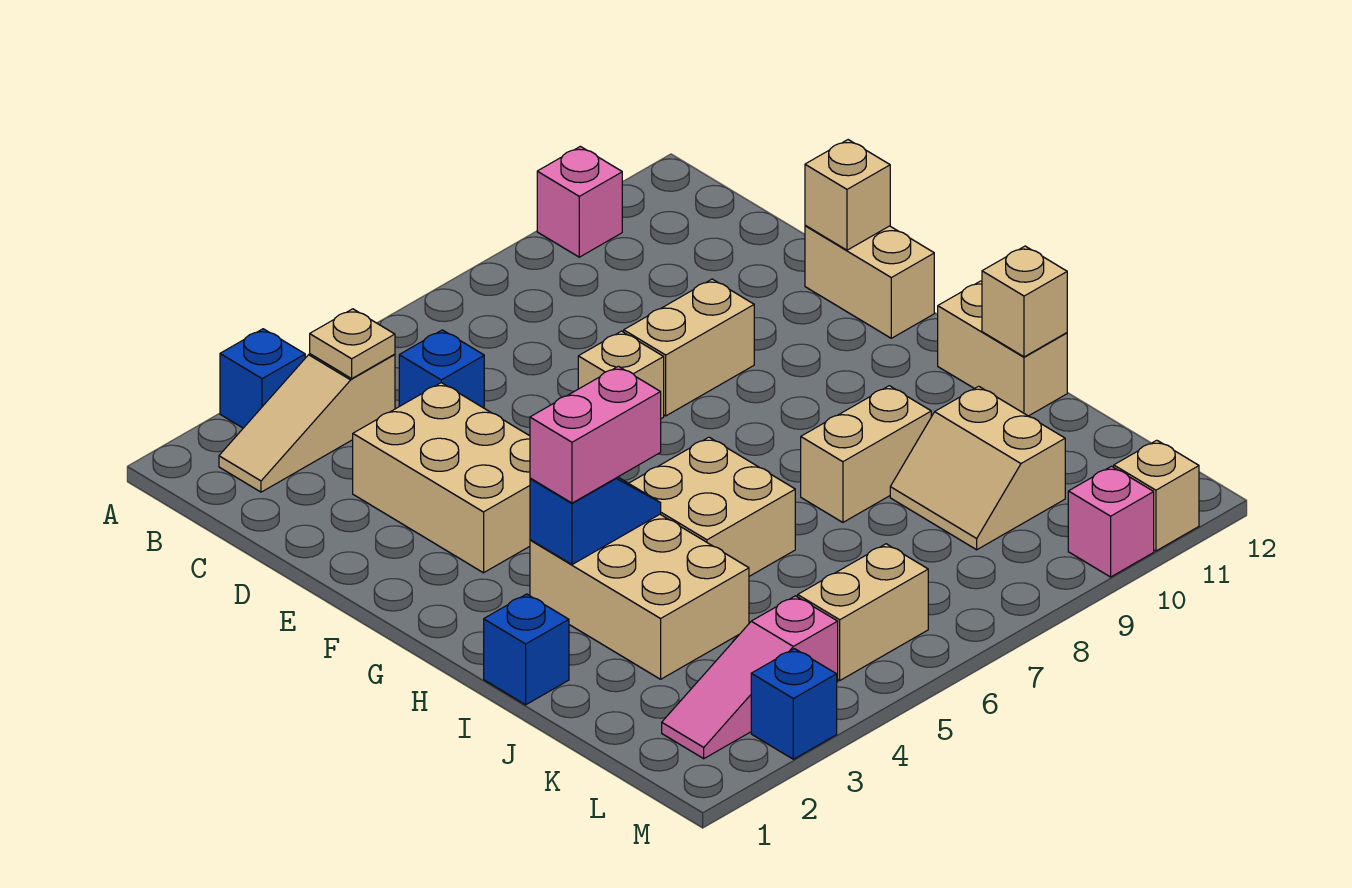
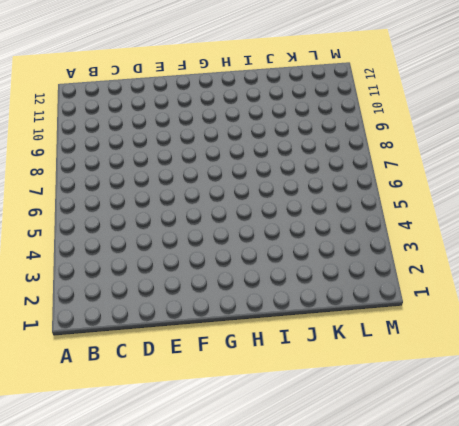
none -> blue brick A3 level 1
none -> pink brick A10 level 1
none -> tan slope B2:B4 level 1 top 4

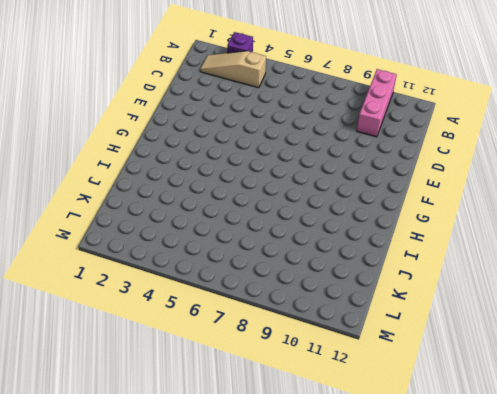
purple brick A3 level 1 -> blue brick A3 level 1
pink brick A10:C10 level 1 -> pink brick A10 level 1
none -> blue brick C5 level 1
none -> tan brick D3:F4 level 1
none -> tan brick E7 level 1

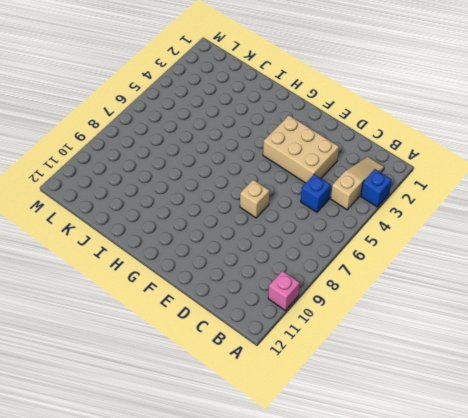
none -> tan brick E8:E9 level 1
none -> tan brick E12:F12 level 1
none -> tan brick H3:J4 level 1

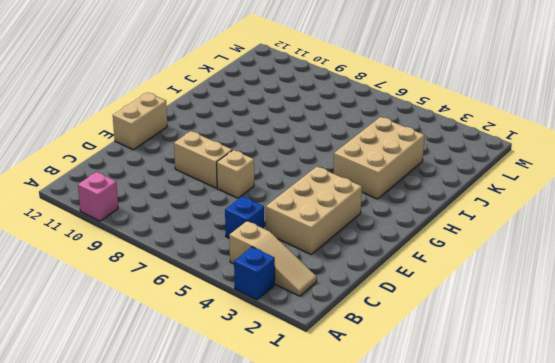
none -> tan brick H5:I6 level 1
none -> tan brick H12:I12 level 1
none -> blue brick I1 level 1

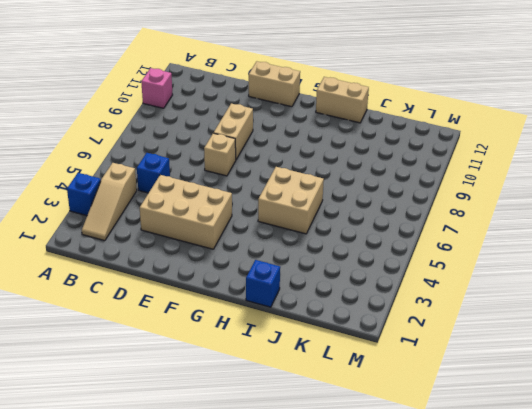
none -> tan brick H3:J4 level 1
none -> tan brick I8:I9 level 1
none -> tan slope J9:K10 level 1 top 10

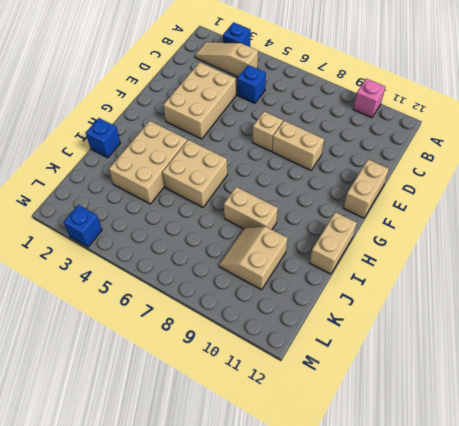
none -> pink slope L2:L4 level 1 top 4
none -> tan brick L5:L6 level 1
none -> pink brick M10 level 1

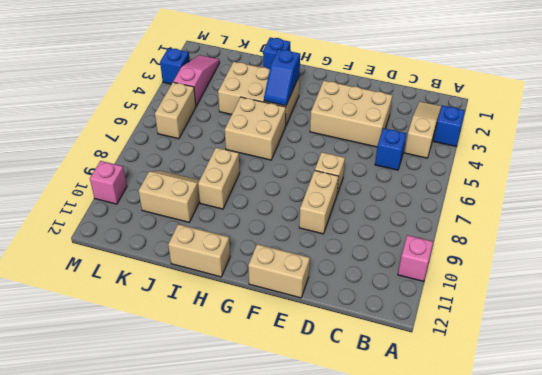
none -> tan brick M11 level 1
none -> tan plate B4 level 2
none -> tan brick E12 level 2

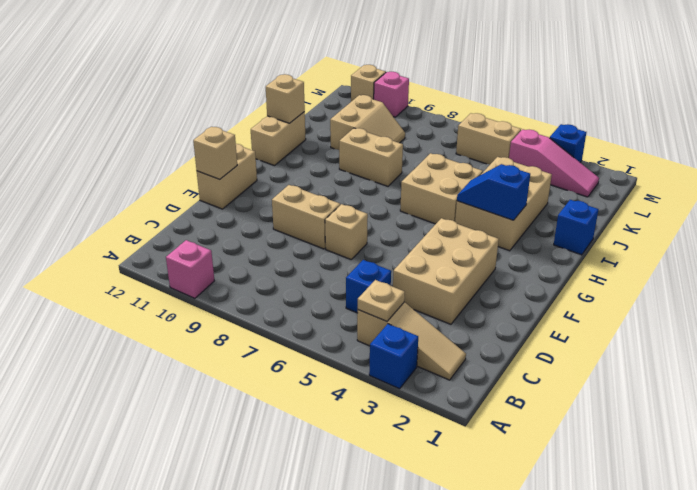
none -> pink brick H3:H4 level 3

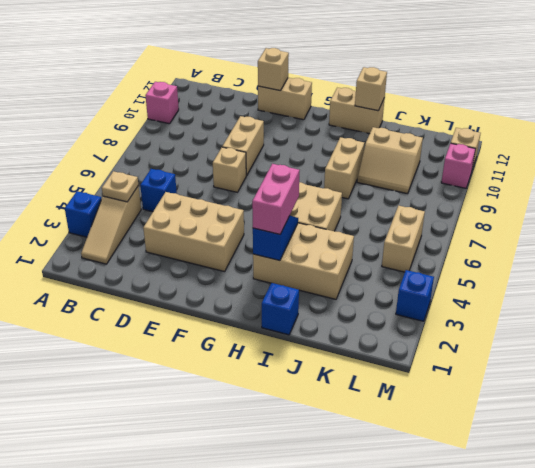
none -> pink slope L2:L4 level 1 top 4

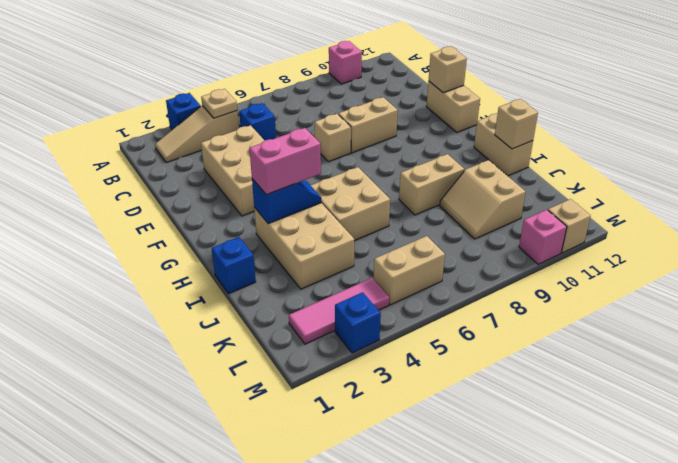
pink tile L2:L4 level 1 -> pink slope L2:L4 level 1 top 4

